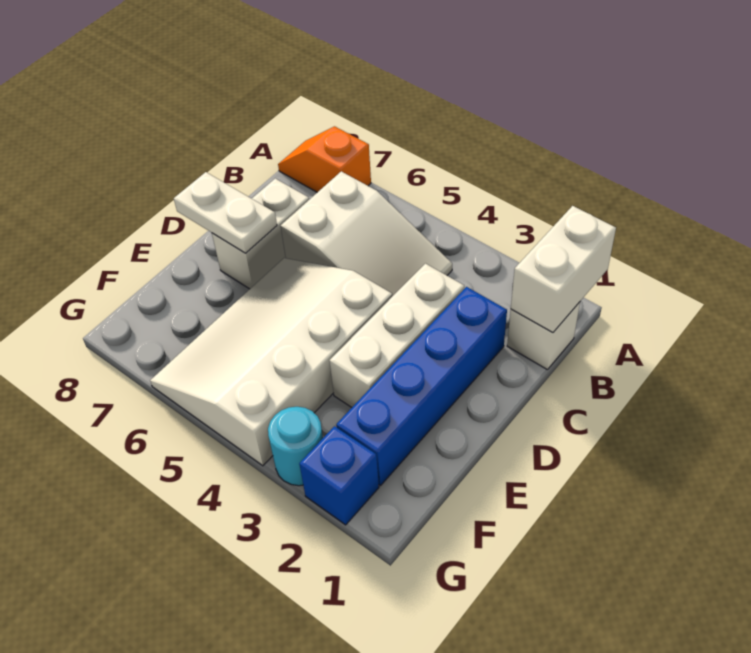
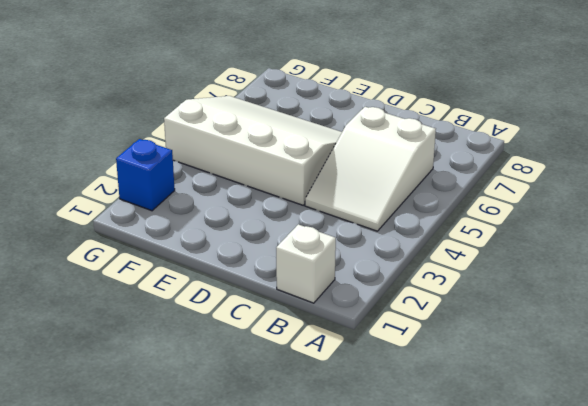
none -> orange slope A7:A8 level 1 top 7
none -> blue brick C2:F2 level 1

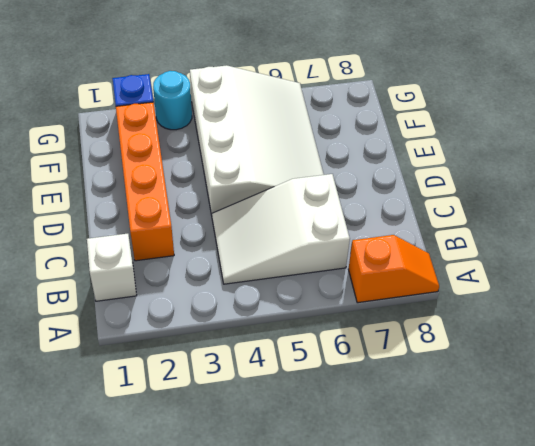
orange brick C2:F2 level 1 -> blue brick C2:F2 level 1
none -> white brick C3:E3 level 1
none -> white brick C7:D7 level 1

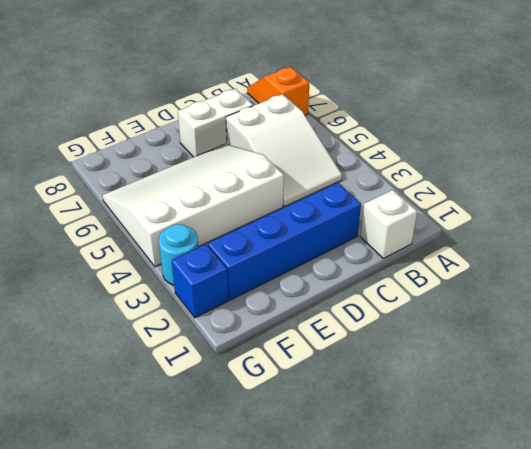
none -> white brick C3:E3 level 1
none -> white brick A1:B1 level 2

